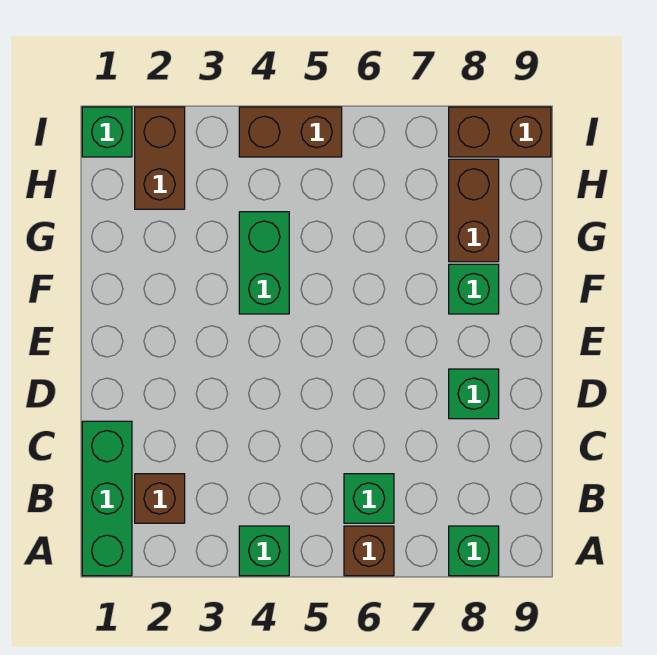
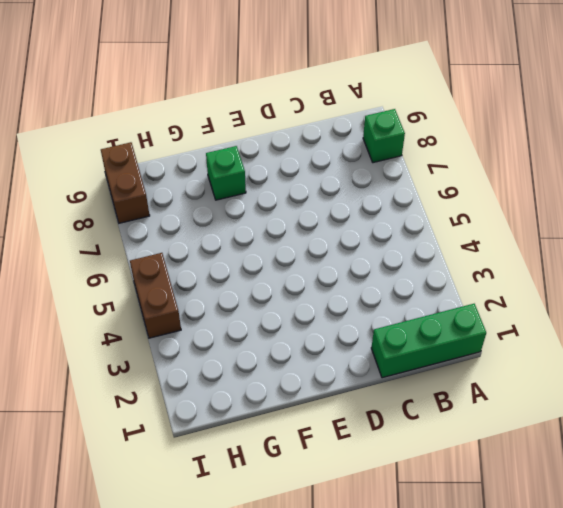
none -> green brick A4 level 1
none -> brown brick A6 level 1
none -> brown brick B2 level 1

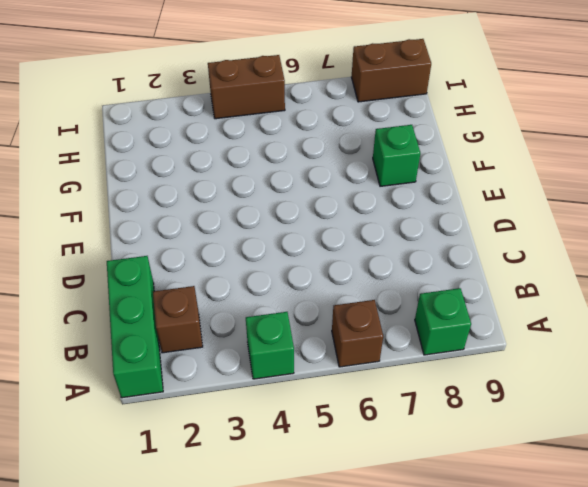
none -> green brick B6 level 1
none -> green brick D8 level 1
none -> green brick F4:G4 level 1

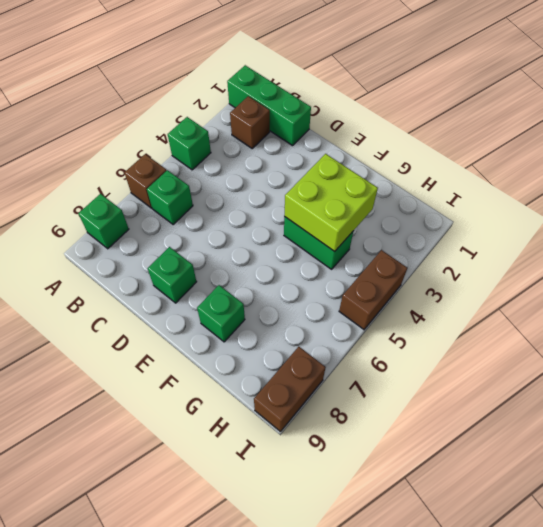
lime brick F3:G4 level 2 -> none
none -> brown brick G8:H8 level 1
none -> brown brick H2:I2 level 1
none -> green brick I1 level 1

